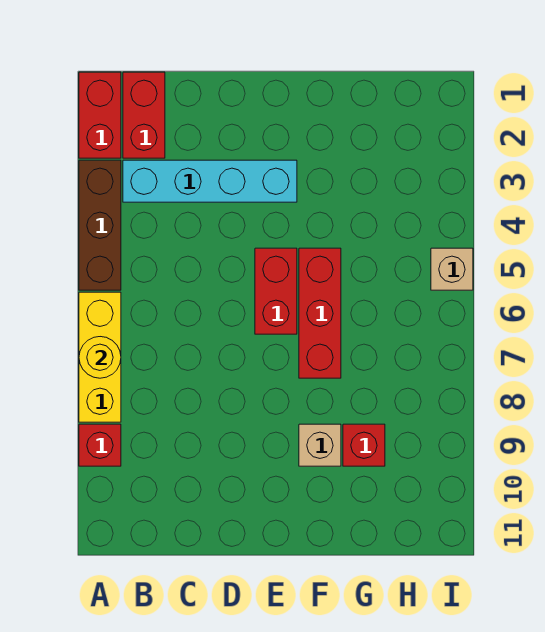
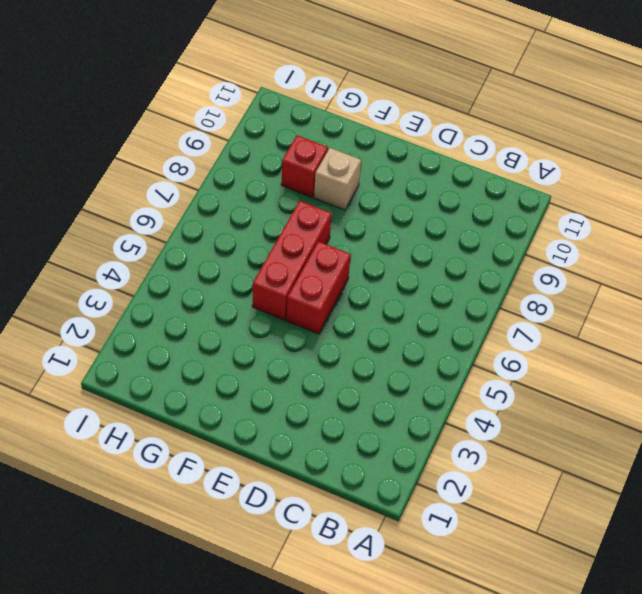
none -> red brick A1:A2 level 1
none -> brown brick A3:A5 level 1
none -> yellow brick A6:A8 level 1

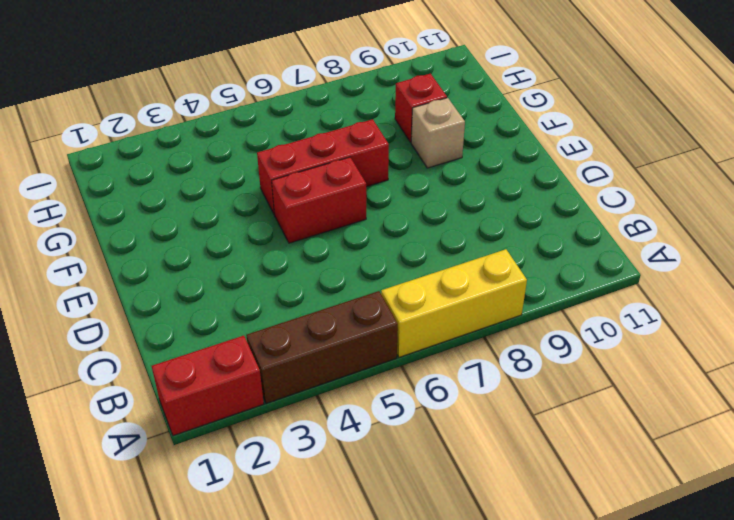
none -> red brick A9 level 1
none -> red brick B1:B2 level 1
none -> cyan brick B3:E3 level 1

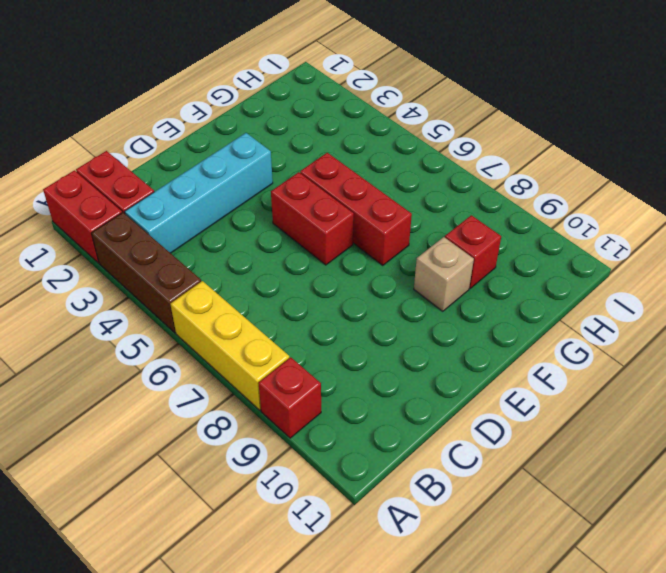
none -> tan brick I5 level 1
none -> yellow round brick A7 level 2

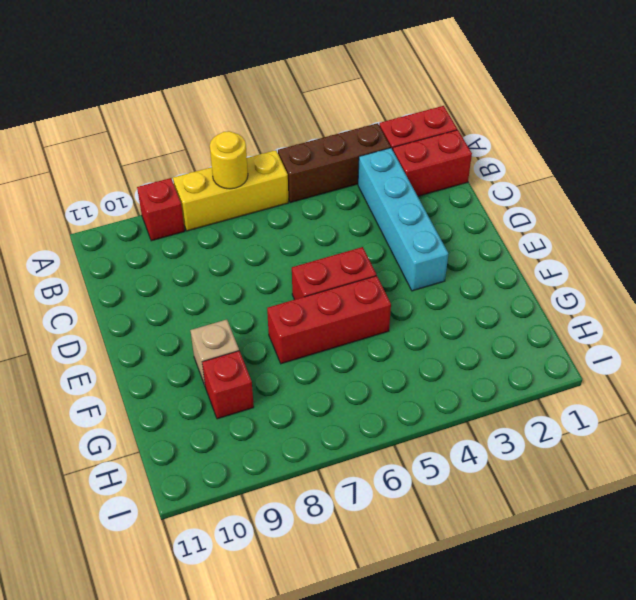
none -> tan brick I5 level 1

